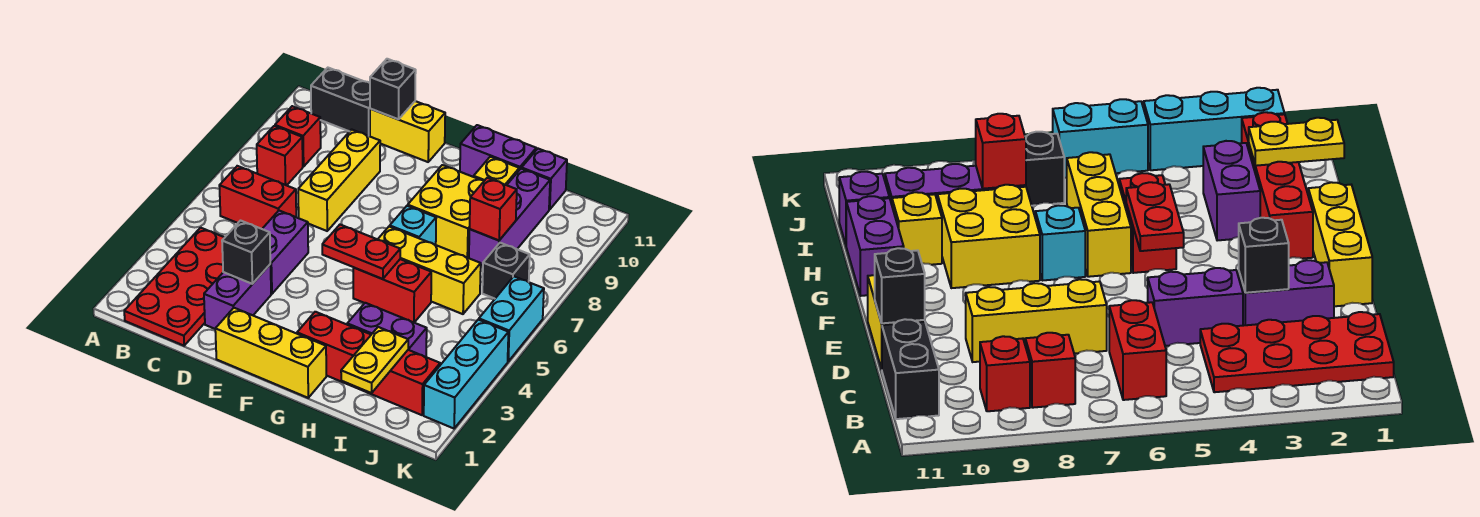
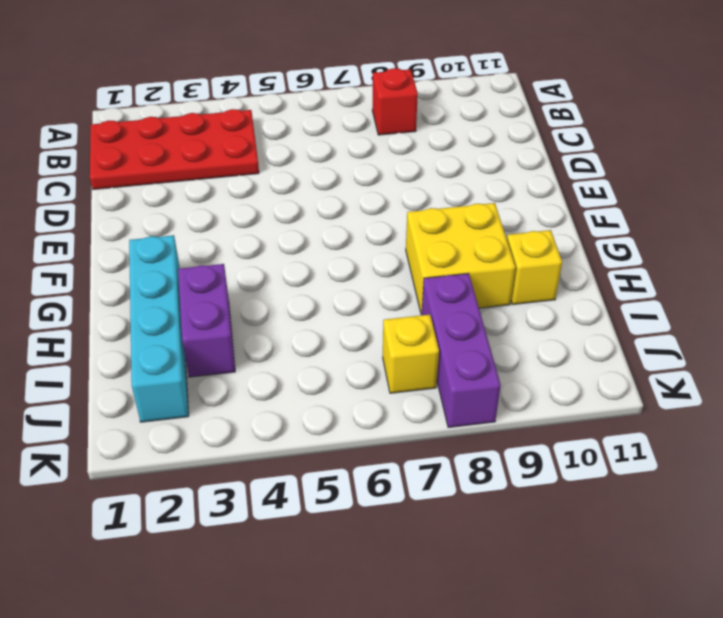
cyan brick G2:J2 level 1 -> red brick G2:J2 level 1
purple brick I8:K8 level 1 -> purple brick I8:I10 level 1
yellow brick J7 level 1 -> black brick J7 level 1
none -> red brick B6:C6 level 1
none -> red brick B9 level 1
none -> black brick B11:C11 level 1

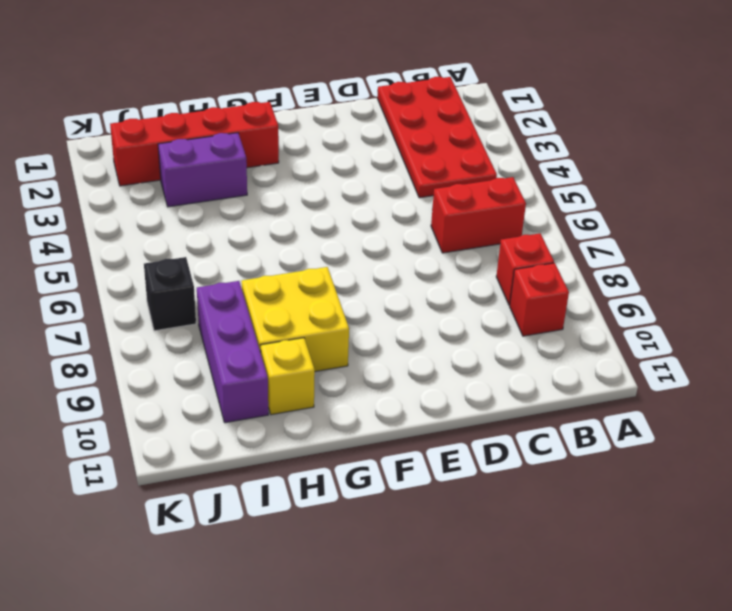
none -> black brick B11:C11 level 1
none -> purple brick D2:D3 level 1
none -> purple brick D4:D5 level 1

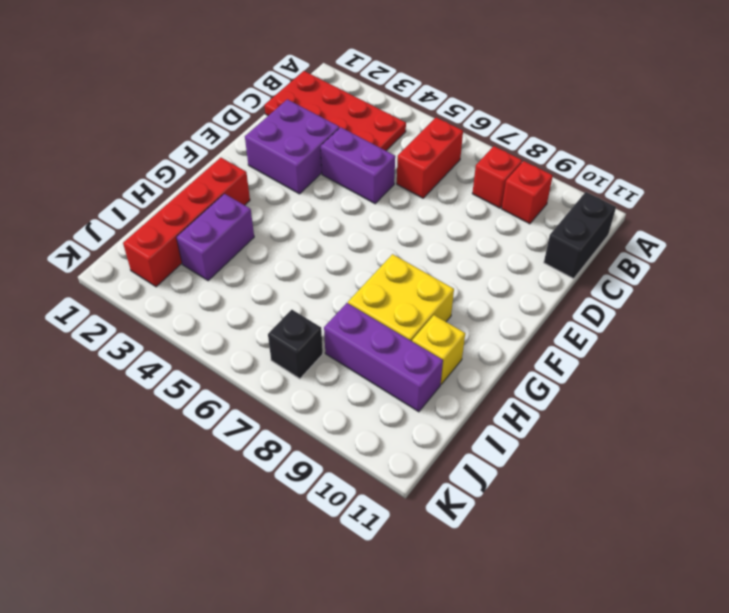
purple brick D2:E3 level 1 -> purple brick D2:D3 level 1
none -> yellow brick D7:D9 level 1
none -> yellow brick D11:E11 level 1
none -> yellow brick E1:G1 level 1

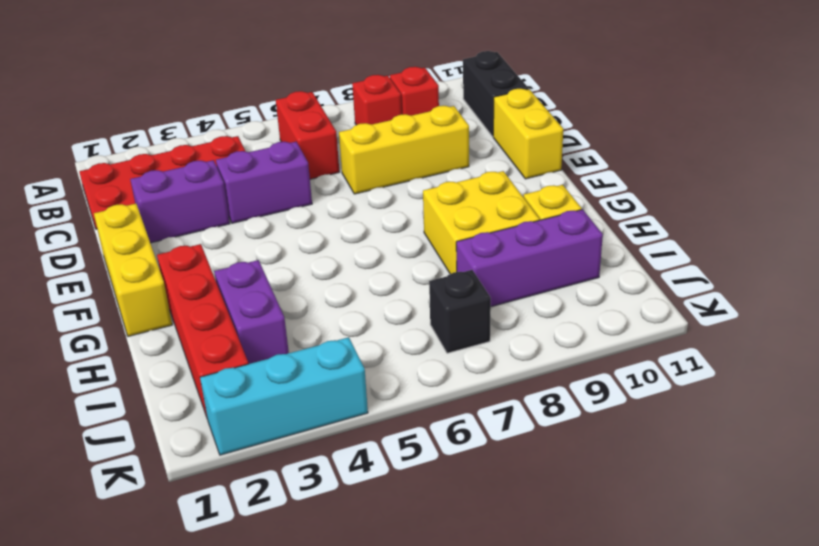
none -> red brick G5:H5 level 1
none -> yellow brick G6:I6 level 1
none -> cyan brick G7 level 1

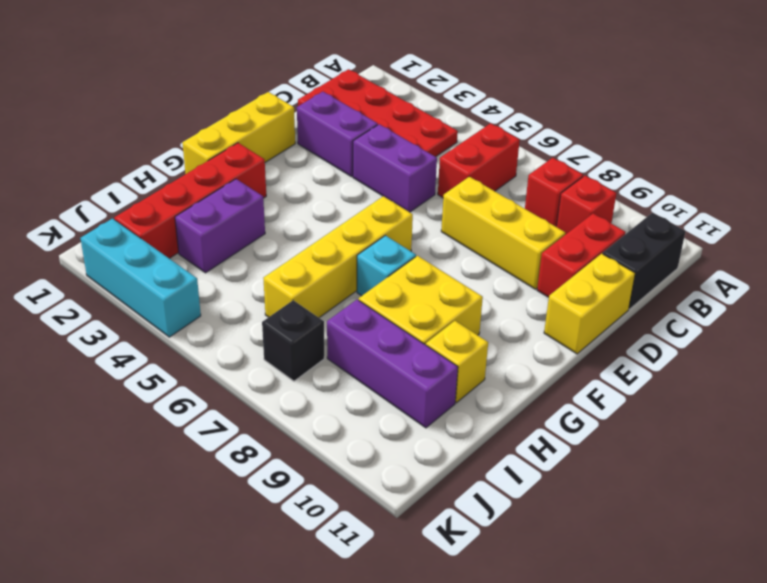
red brick C10:D10 level 1 -> red brick G5:H5 level 1
yellow brick F6:I6 level 1 -> yellow brick G6:I6 level 1
none -> purple brick G11:H11 level 1
none -> purple brick I11 level 1
none -> cyan brick K5:K6 level 1

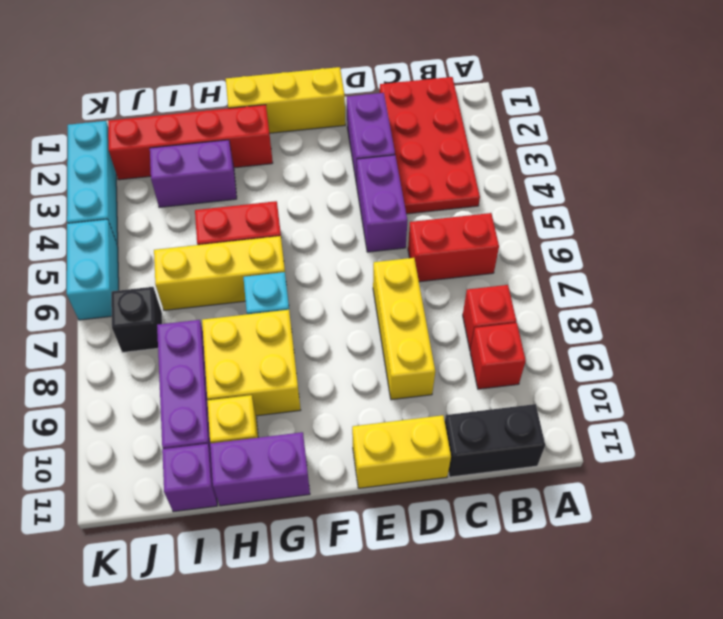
none -> black brick D3 level 2
none -> black brick D11 level 2
none -> red plate F5:G5 level 2

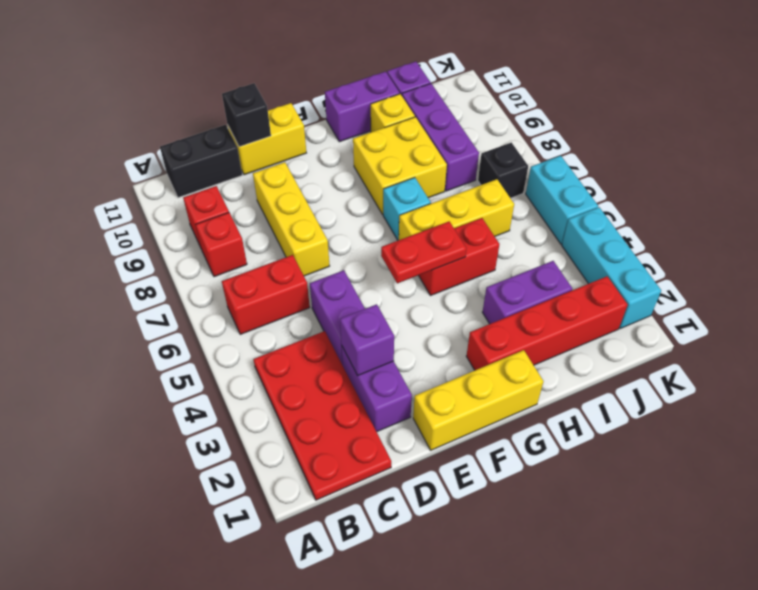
purple brick D3 level 2 -> black brick D3 level 2
none -> yellow plate I1:I2 level 2
none -> red brick I8 level 2

